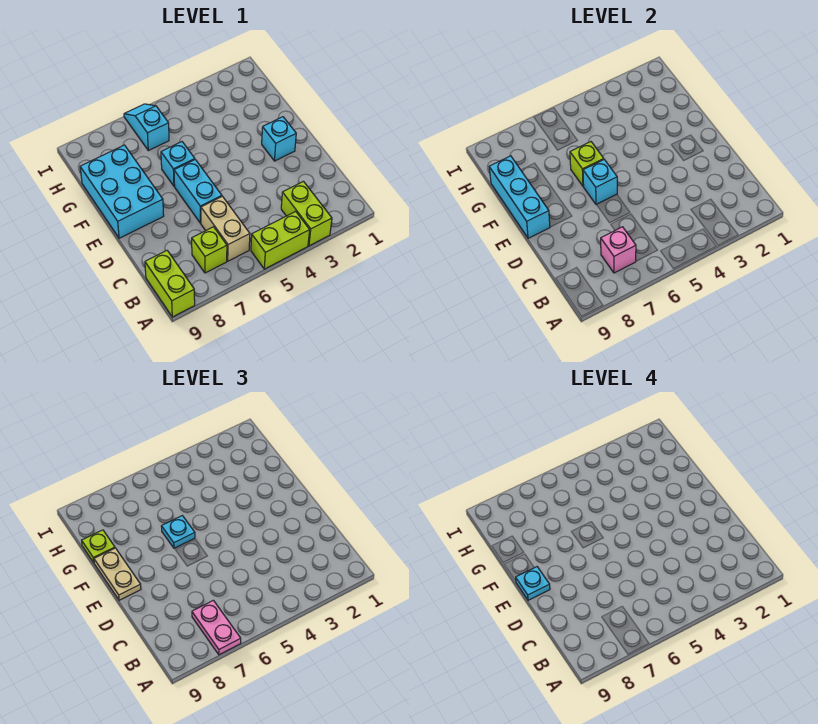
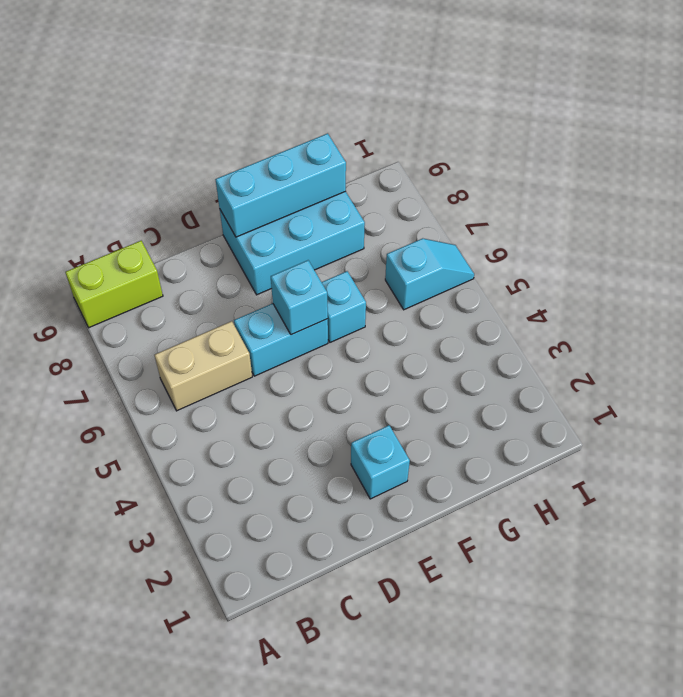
none -> lime brick A3:B3 level 1
none -> lime brick A4:A5 level 1
none -> lime brick B7 level 1

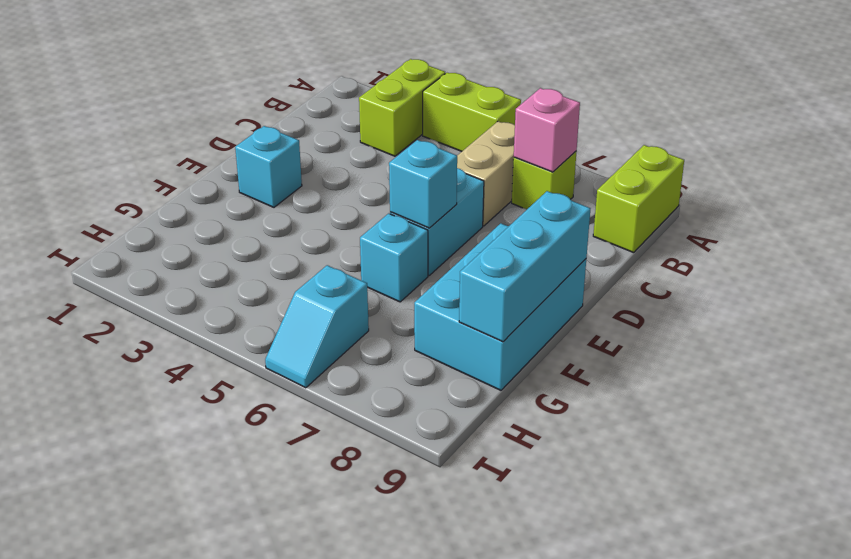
none -> lime brick F6 level 2
none -> pink plate A7:B7 level 3
none -> tan plate E9:F9 level 3

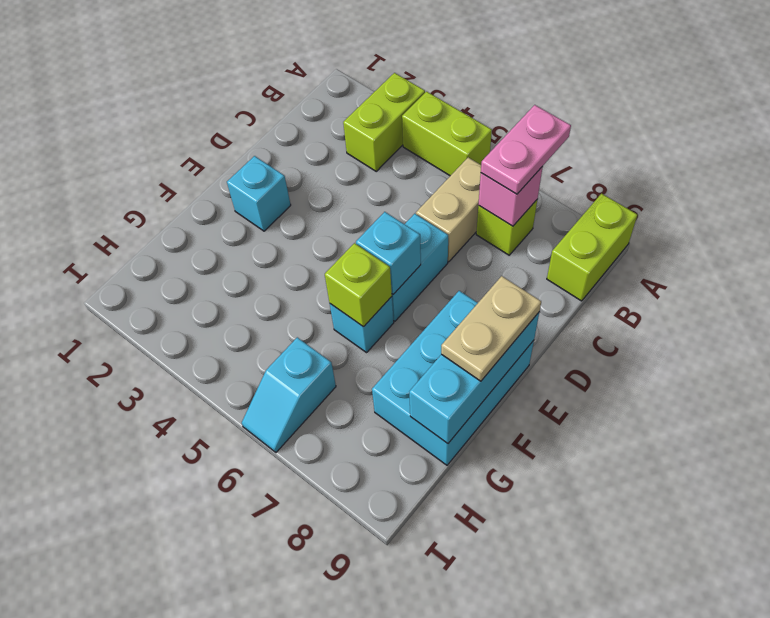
none -> cyan plate F6 level 3
none -> lime plate G9 level 3
none -> cyan plate E9 level 4

